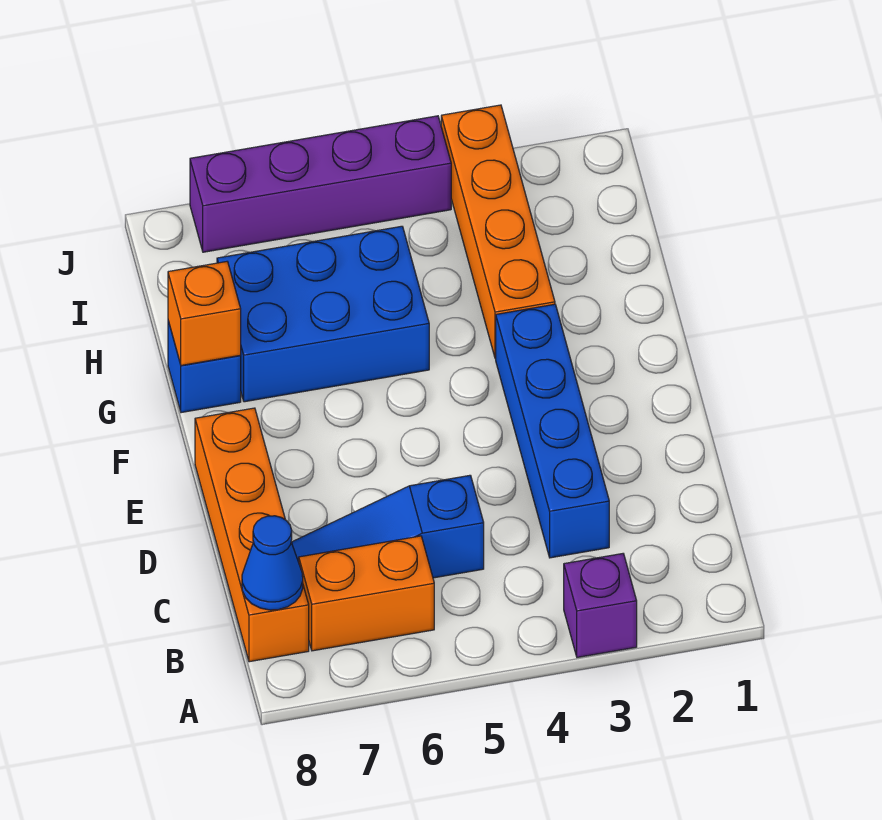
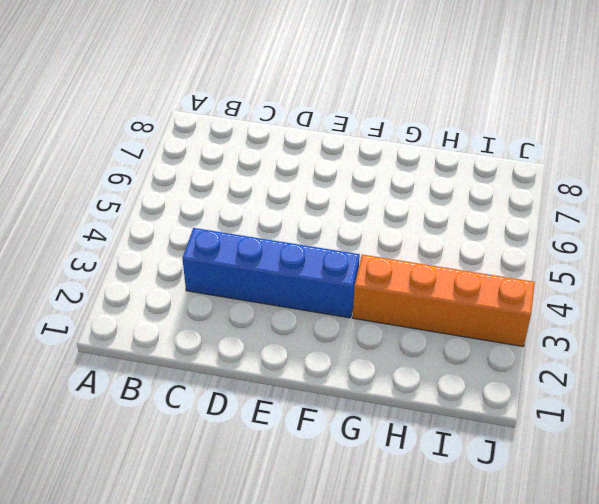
none -> purple brick A3 level 1
none -> orange brick B6:B7 level 1

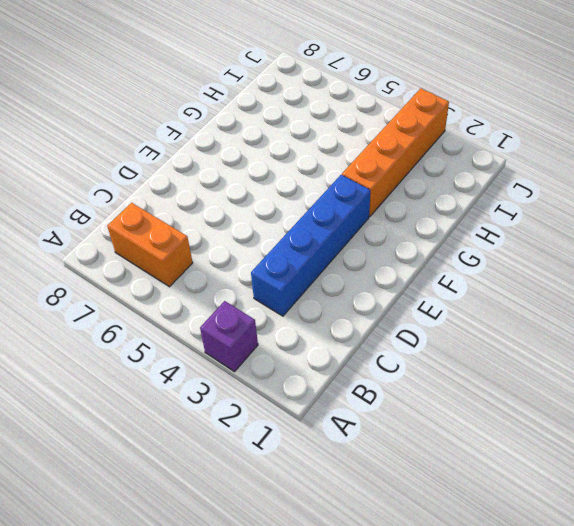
none -> orange brick B8:E8 level 1
none -> blue slope C5:C7 level 1 top 5

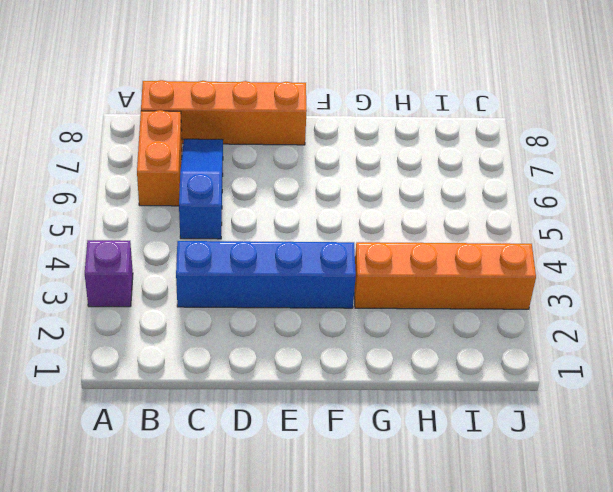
none -> blue brick G5:H7 level 1
none -> blue brick G8 level 1

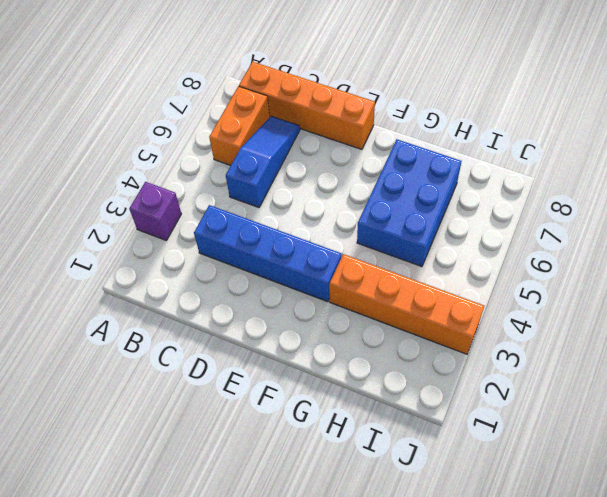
none -> blue brick G8 level 1
none -> purple brick J4:J7 level 1

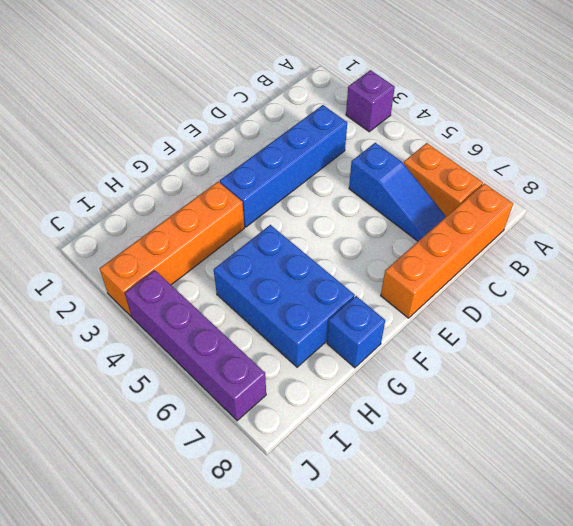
none -> blue cone B8 level 2
none -> orange brick G8 level 2

